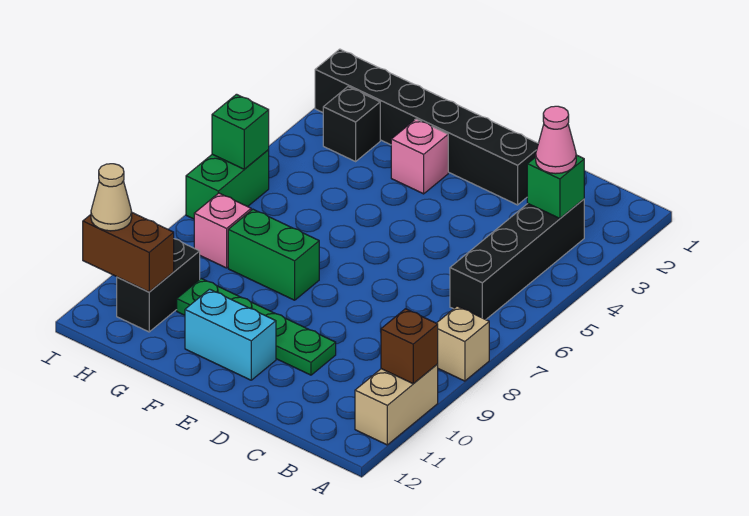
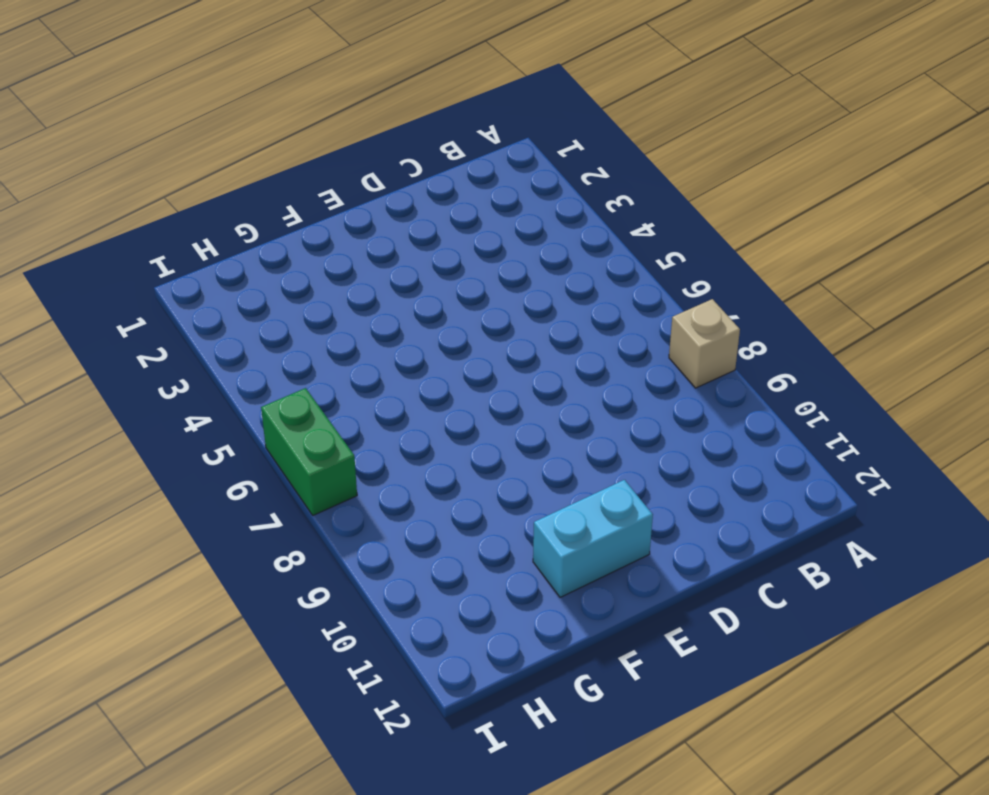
none -> tan brick A10:A11 level 1
none -> black brick B3:B6 level 1
none -> black brick D2:I2 level 1

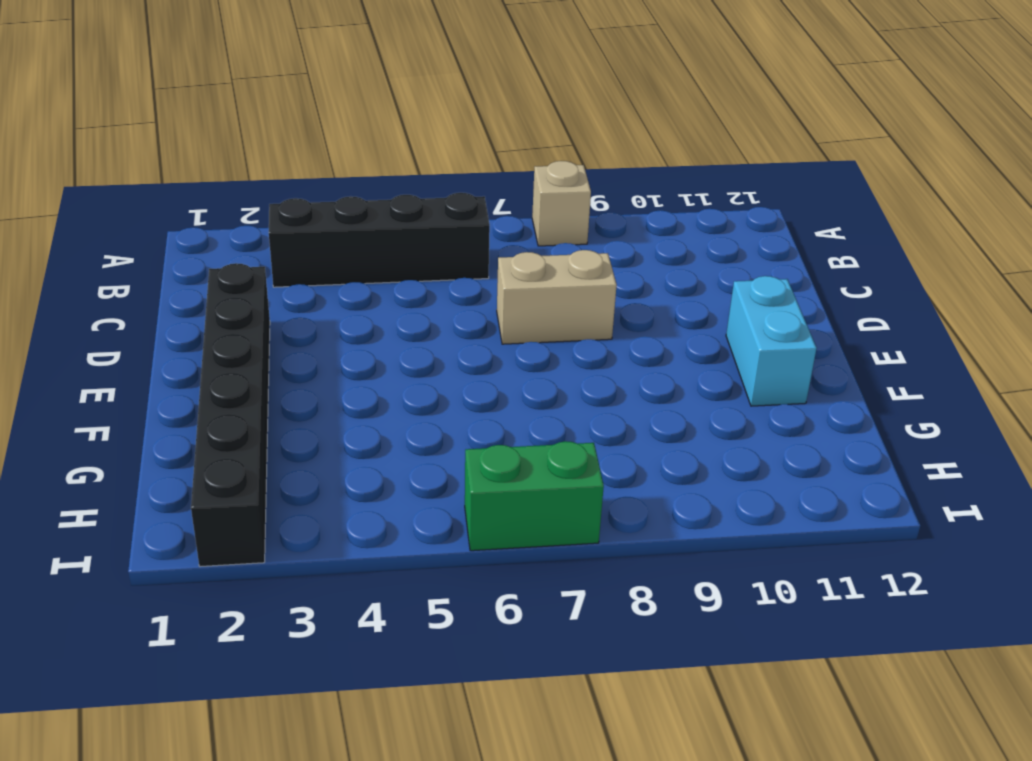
tan brick D7:D8 level 1 -> tan brick A10:A11 level 1
none -> green plate D10:G10 level 1
none -> pink brick F3 level 1
none -> green brick F8:G8 level 1

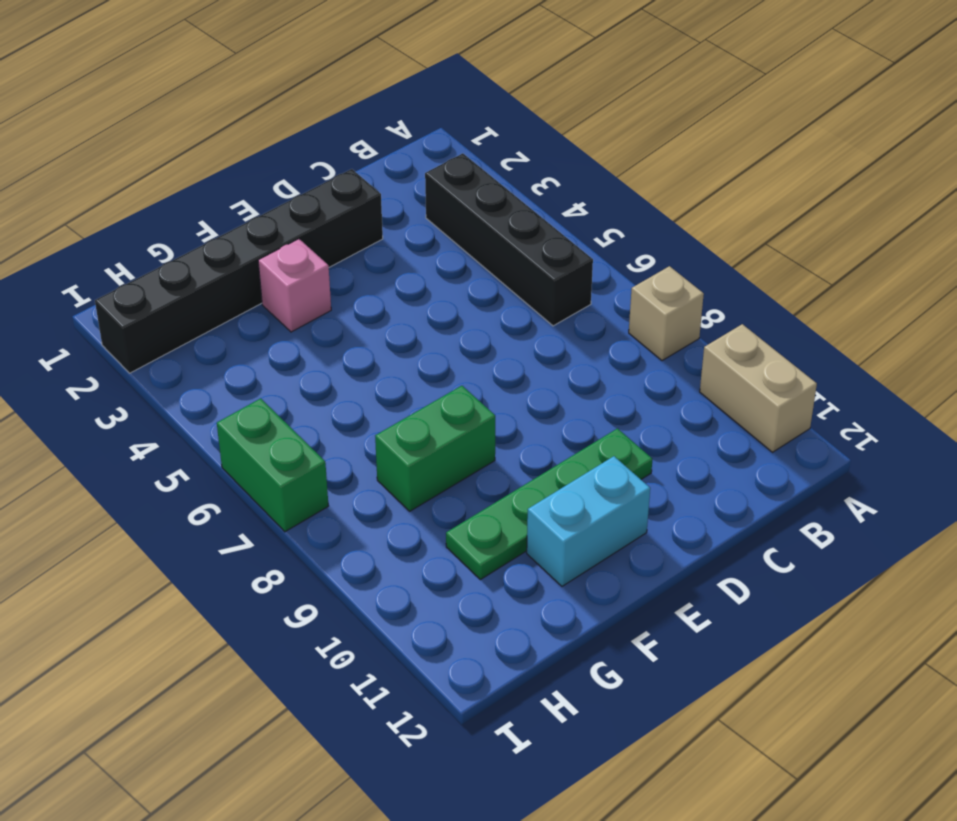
none -> black brick H3 level 1
none -> pink brick H8 level 1
none -> black brick H10:H11 level 1

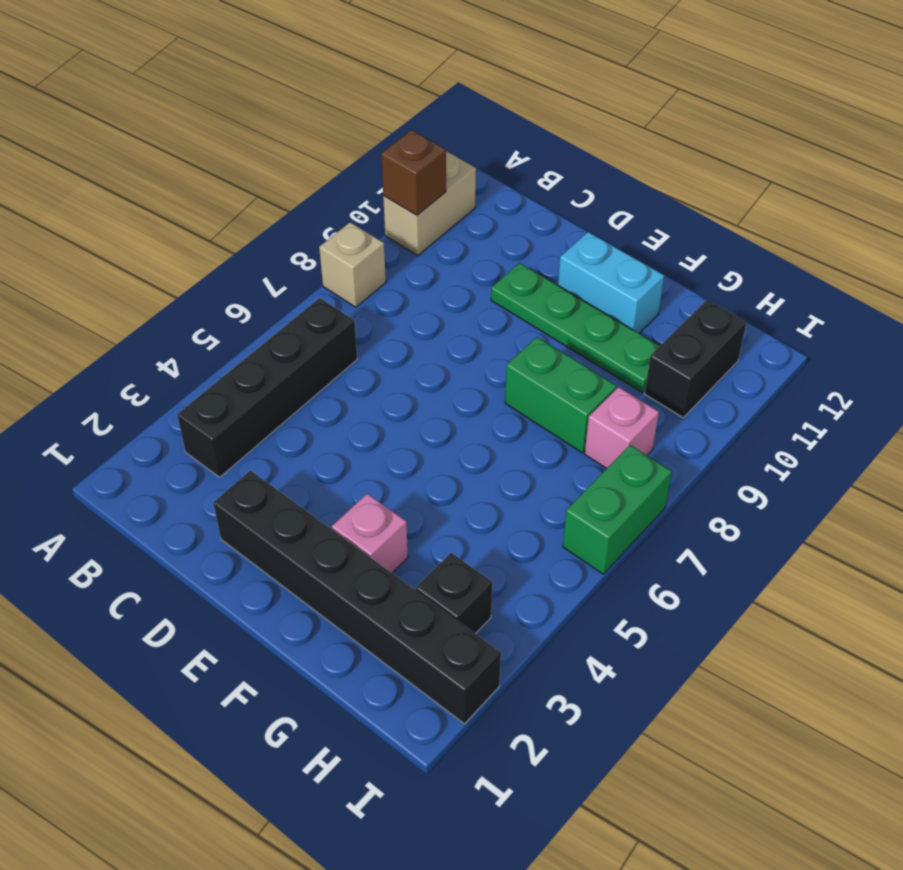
none -> green brick B3 level 2
none -> brown brick H11:I11 level 2
none -> green brick I6 level 2

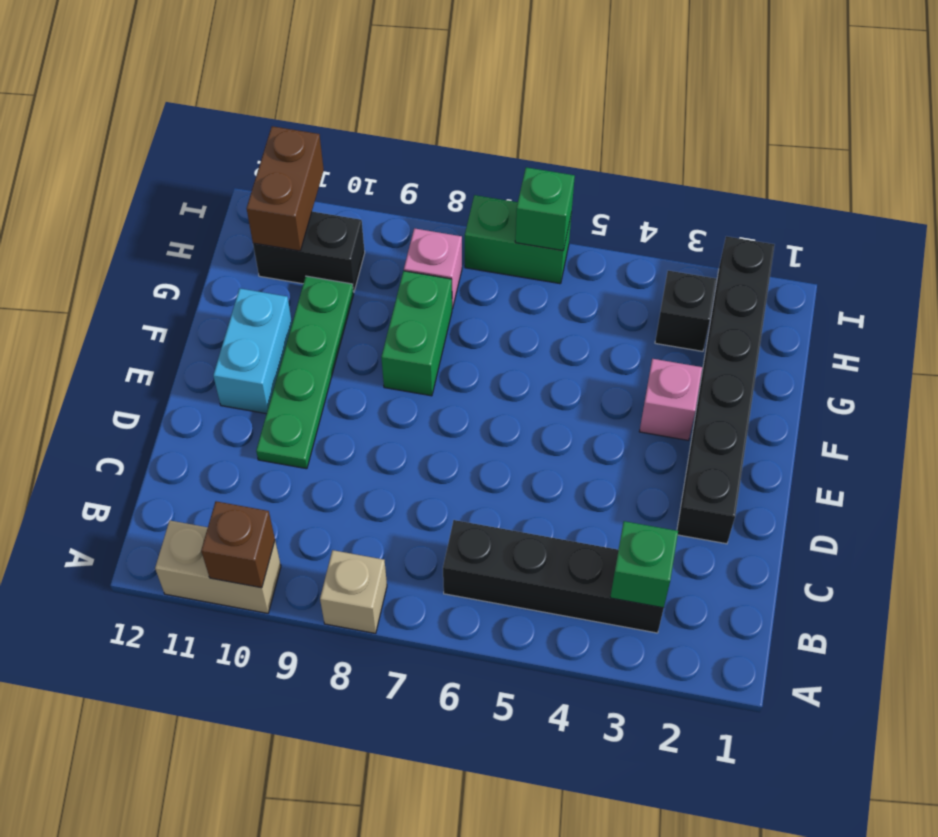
none -> pink cone B3 level 3
none -> tan cone I11 level 3

